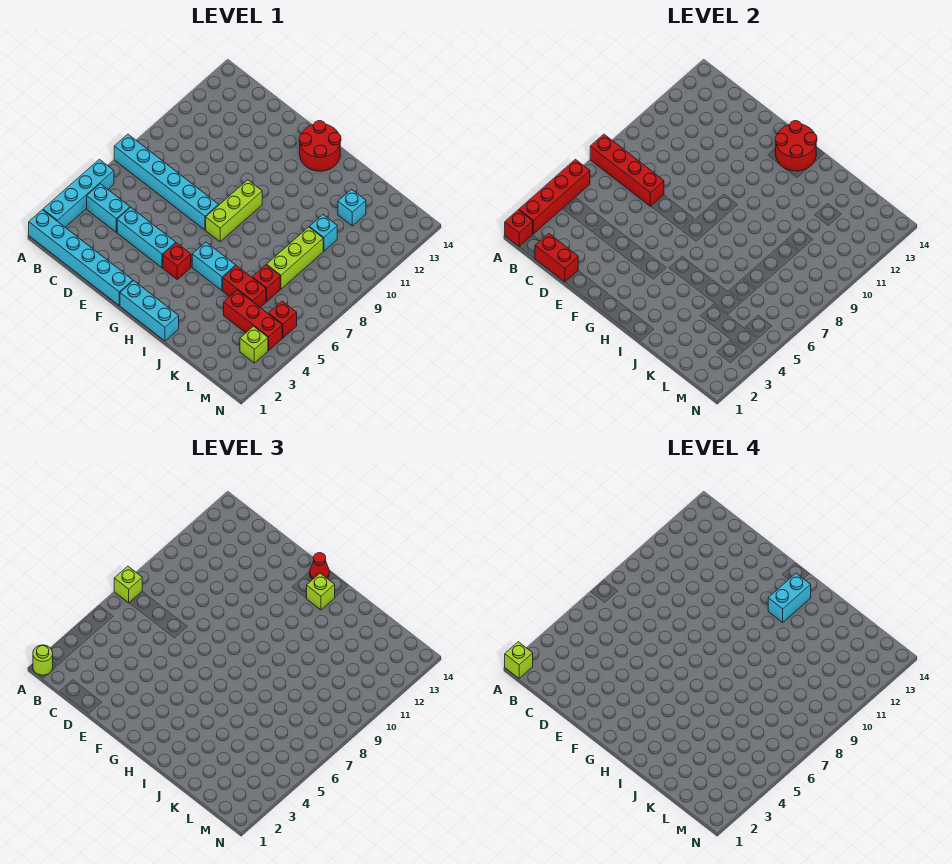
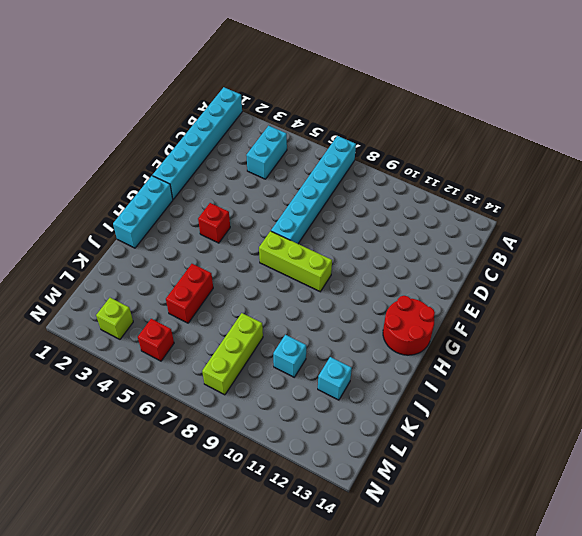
lime brick K8:M8 level 1 -> lime brick K7:K9 level 1
none -> cyan brick A2:A5 level 1
none -> cyan brick D4:F4 level 1
none -> cyan brick H5:I5 level 1

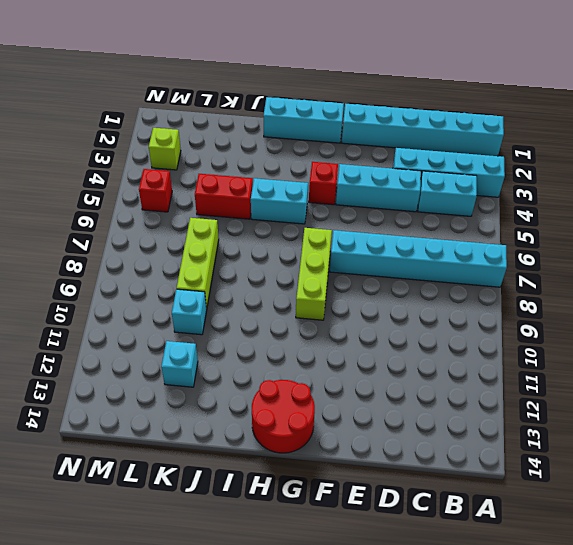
cyan brick A3:D3 level 1 -> cyan brick A2:A5 level 1
none -> red brick K4:M4 level 1
none -> red brick K6 level 1
none -> red brick A1 level 2

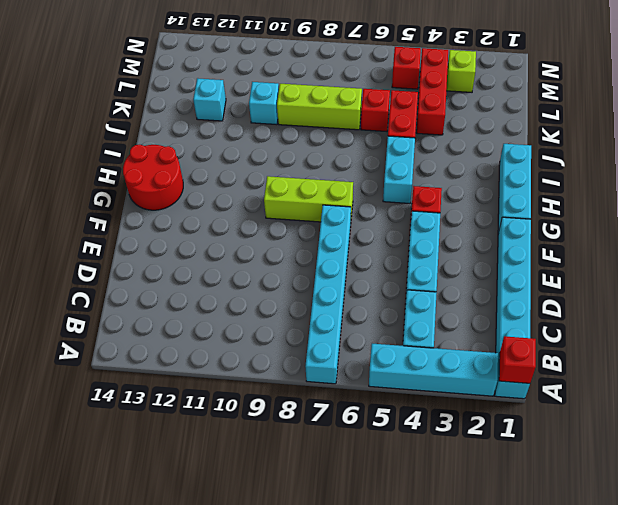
none -> red brick A2:A5 level 2
none -> red brick A7:D7 level 2
none -> red brick C1:D1 level 2

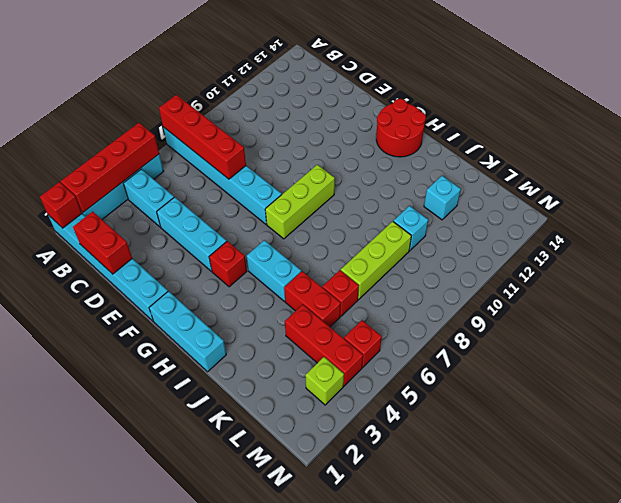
none -> red round brick G13:H14 level 2
none -> lime round brick A1 level 3
none -> lime brick A7 level 3

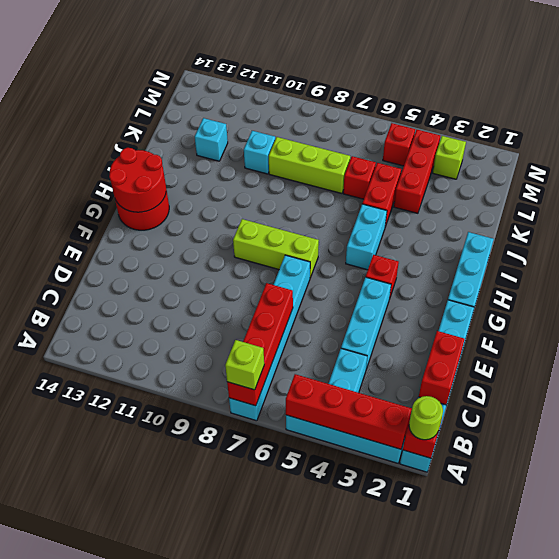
none -> red cone G14 level 3
none -> lime brick H13 level 3
none -> lime brick A1 level 4

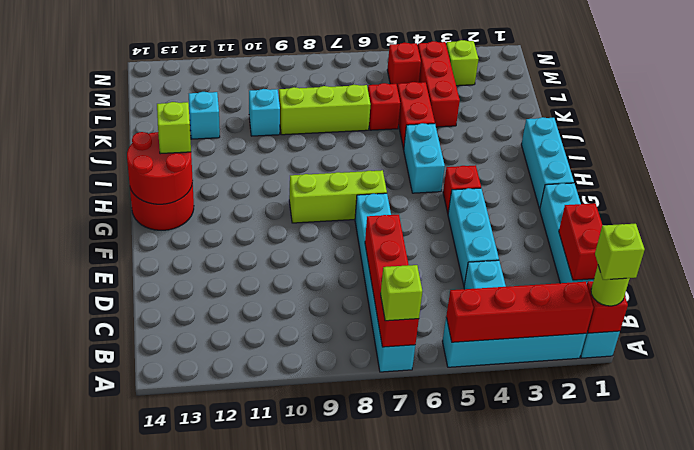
none -> red cone G14 level 3
none -> cyan brick H12:H13 level 4

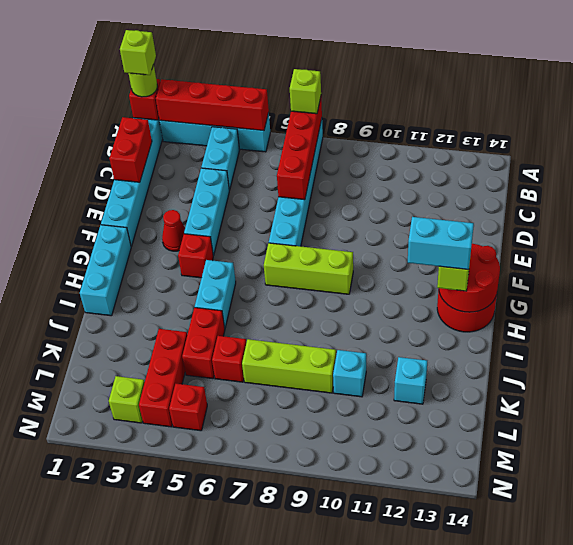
red cone F3 level 1 -> red cone G14 level 3

